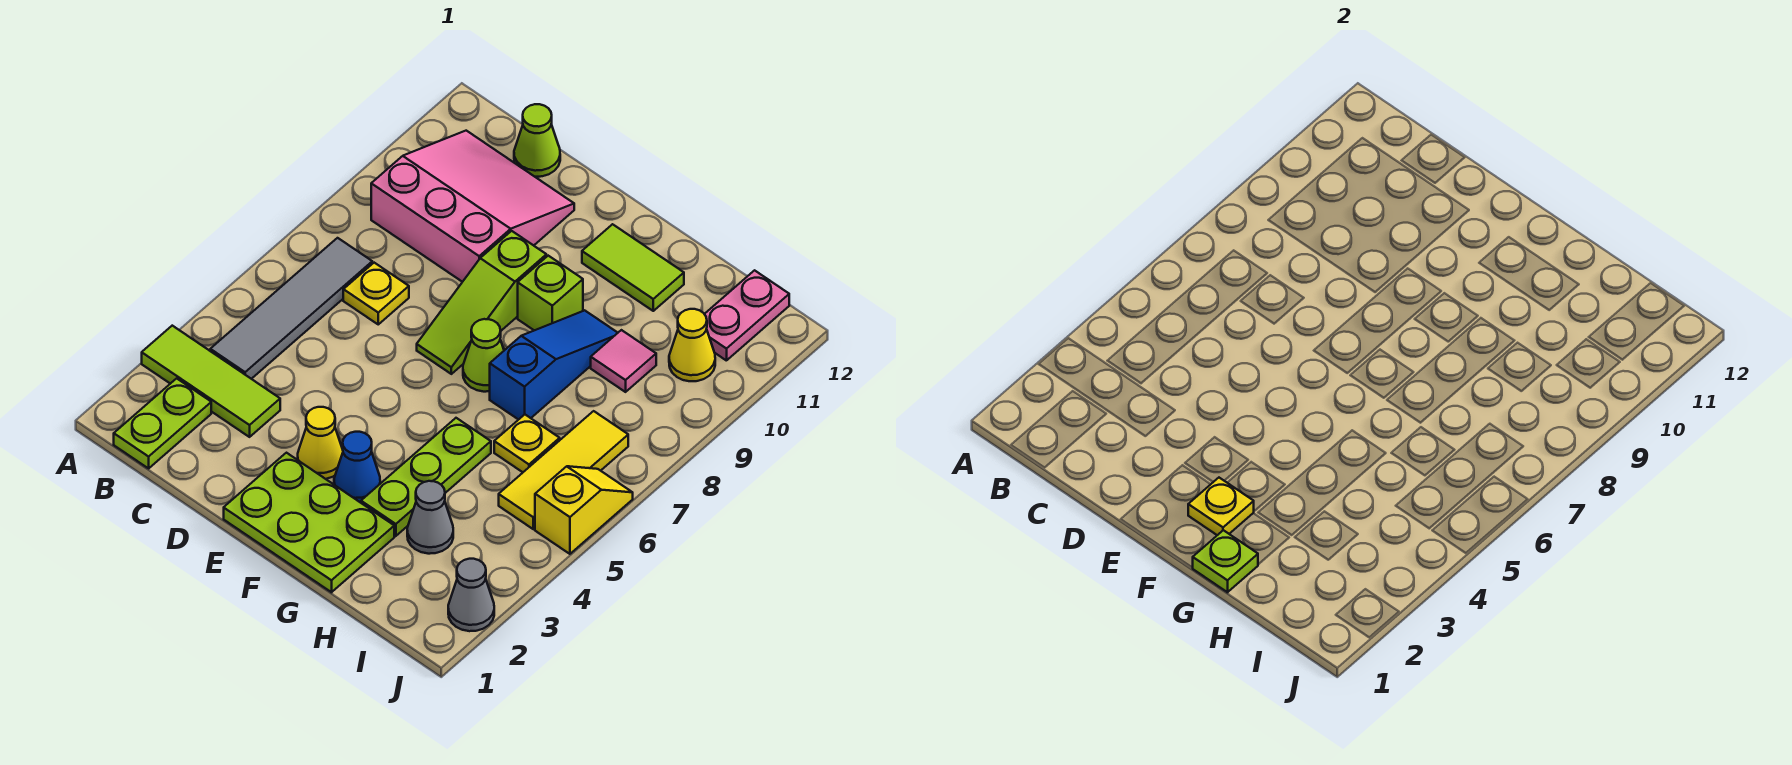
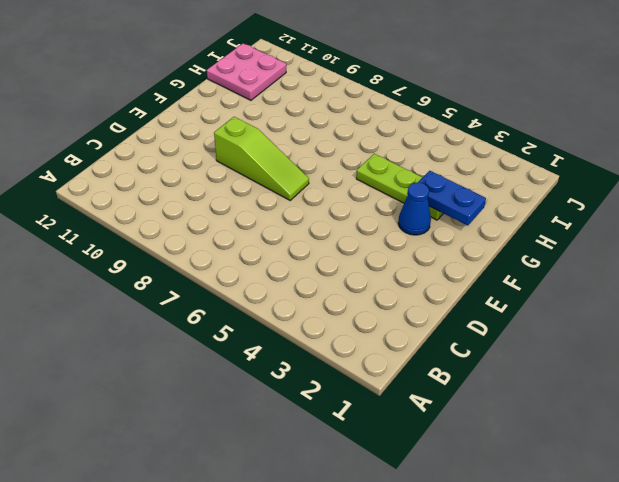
blue plate G2:G3 level 2 -> none
pink plate H11:I12 level 1 -> pink plate I11:I12 level 1
none -> lime tile A3:C3 level 1
none -> lime plate B1:B2 level 1
none -> grey tile B4:B7 level 1

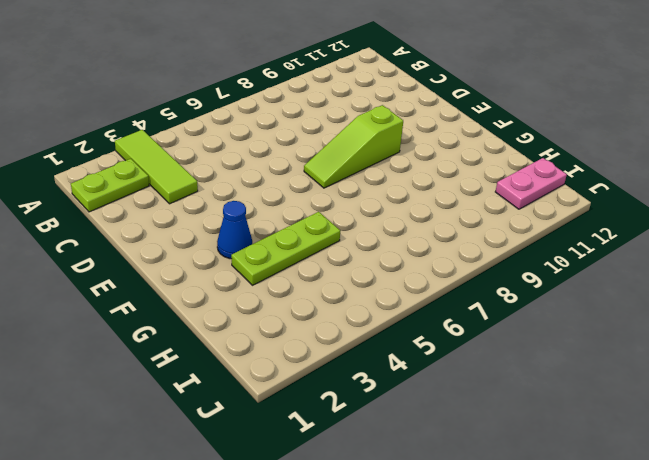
none -> grey tile B4:B7 level 1
none -> pink slope B9:D11 level 1 top 9
none -> yellow plate C7 level 1

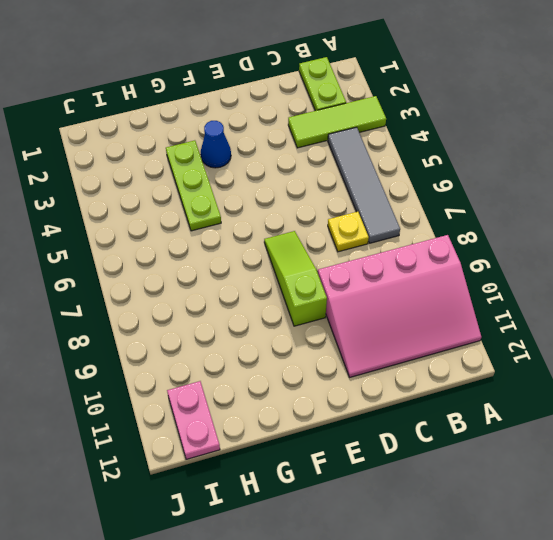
pink slope A9:D11 level 1 top 9 -> pink slope B9:D11 level 1 top 9
none -> lime cone C12 level 1
none -> lime plate E1:G2 level 1
none -> yellow cone E3 level 1

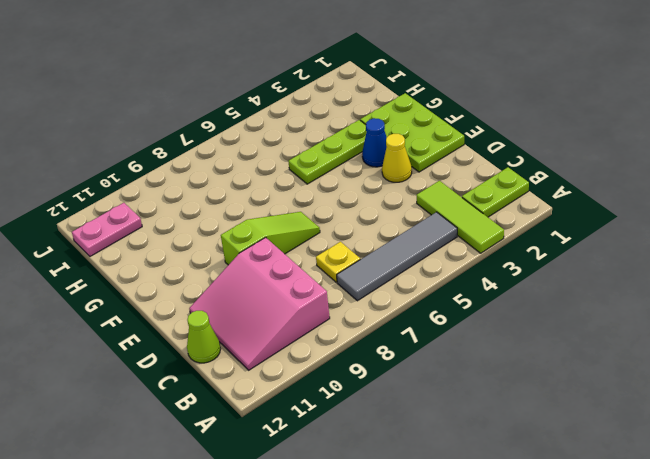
none -> lime cone F7 level 1
none -> lime brick F9 level 1
none -> lime tile F11:G11 level 1

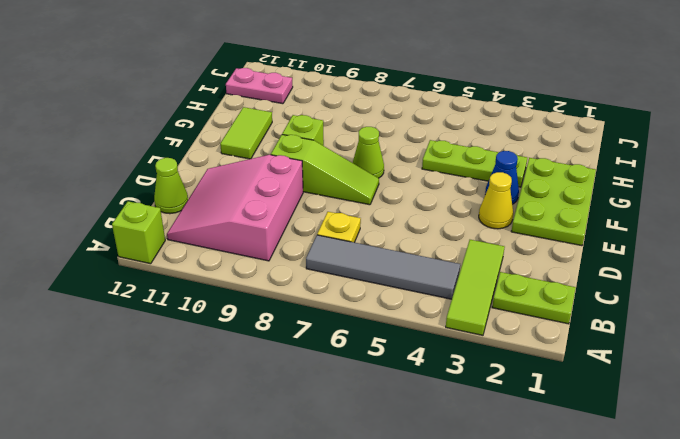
lime brick A12 level 1 -> none
none -> blue slope G7:G9 level 1 top 7
none -> grey cone H3 level 1
none -> yellow plate H6 level 1

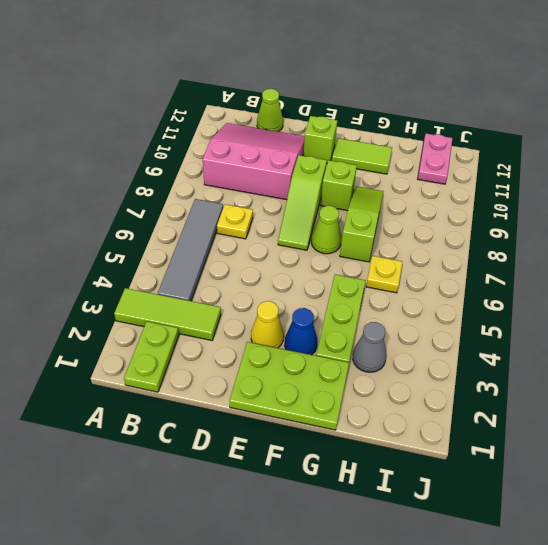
lime brick E11 level 1 -> none
lime slope G7:G9 level 1 top 7 -> blue slope G7:G9 level 1 top 7
none -> pink tile H9 level 1
none -> yellow tile I5:I7 level 1
none -> yellow cone I10 level 1

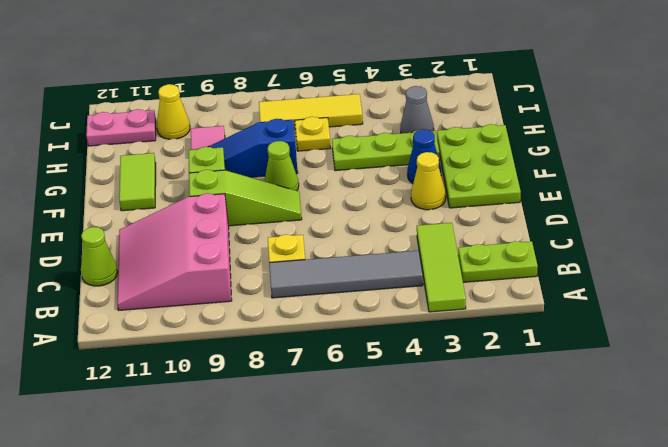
none -> grey cone J2 level 1
none -> yellow slope J5:J6 level 1 top 5
none -> yellow plate F2 level 2

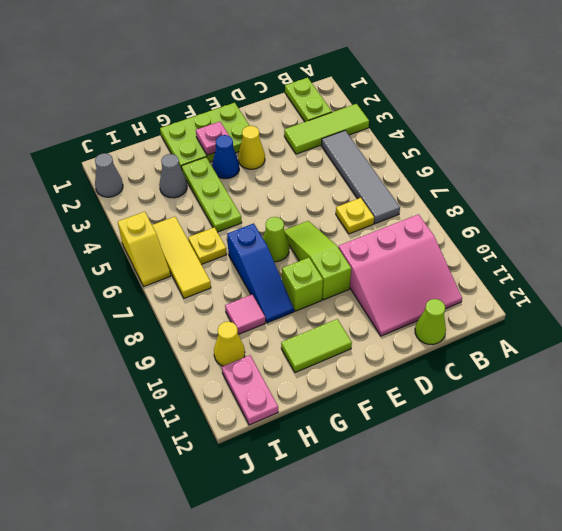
pink plate F2 level 2 -> yellow plate F2 level 2
none -> lime plate G1 level 2

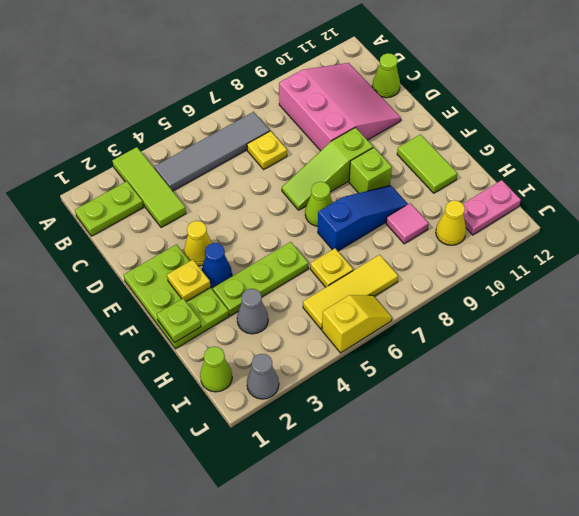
lime cone I1 level 1 -> none

